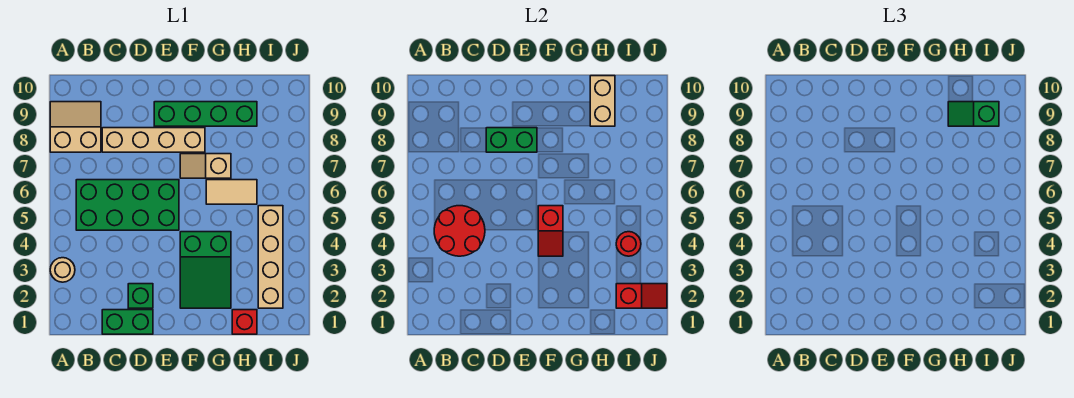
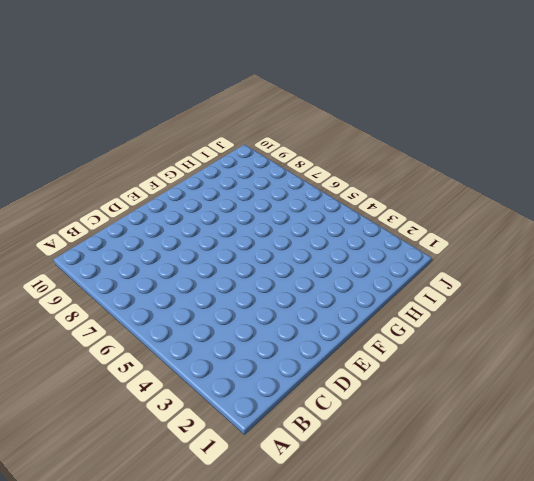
none -> tan round brick A3 level 1
none -> tan slope A8:B9 level 1 top 8
none -> green brick B5:E6 level 1

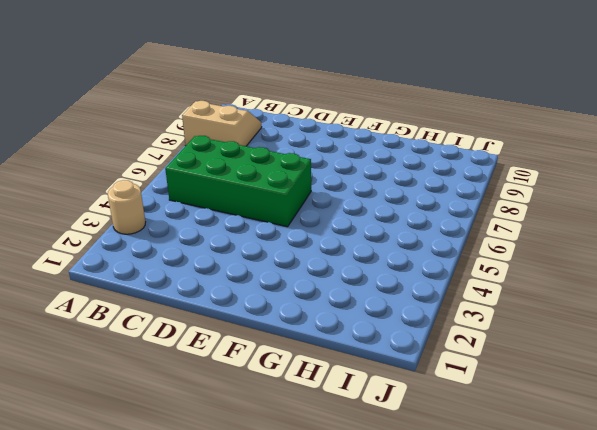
none -> green brick C1:D1 level 1
none -> tan brick C8:F8 level 1
none -> green brick D2 level 1

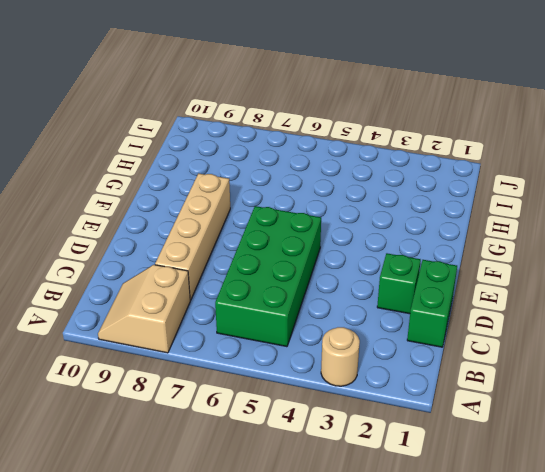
none -> green brick E9:H9 level 1
none -> green slope F2:G4 level 1 top 4
none -> tan slope F7:G7 level 1 top G

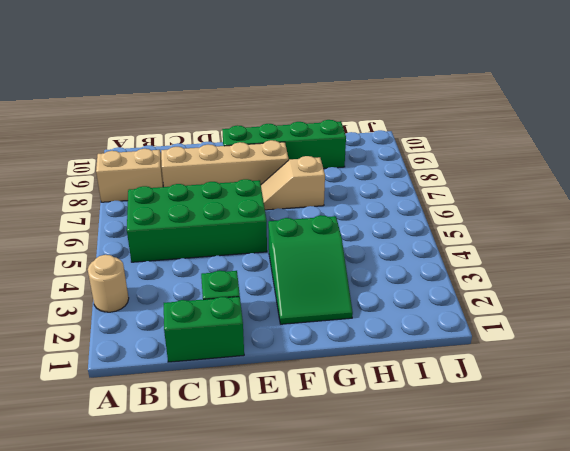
none -> tan tile G6:H6 level 1
none -> red brick H1 level 1
none -> tan brick I2:I5 level 1

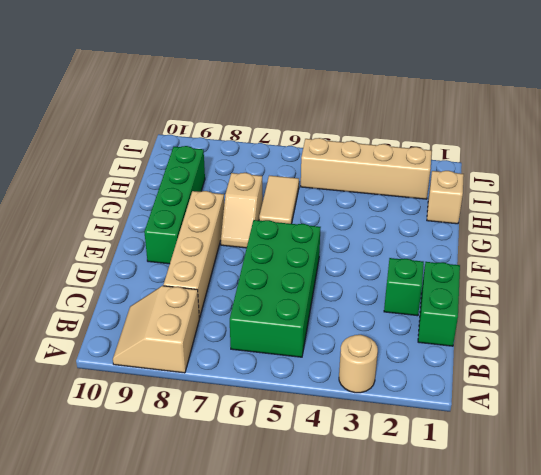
tan brick H1 level 1 -> red brick H1 level 1
none -> green slope F2:G4 level 1 top 4
none -> red round brick B4:C5 level 2
none -> green brick D8:E8 level 2

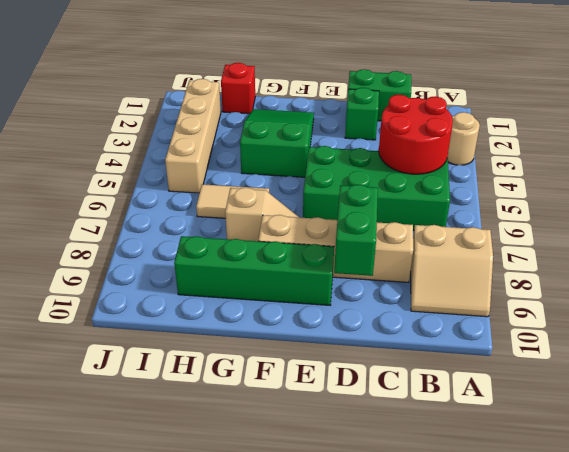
green brick D8:D9 level 2 -> green brick D8:E8 level 2
none -> red slope F4:F5 level 2 top 5
none -> tan brick H9:H10 level 2
none -> red slope I2:J2 level 2 top I

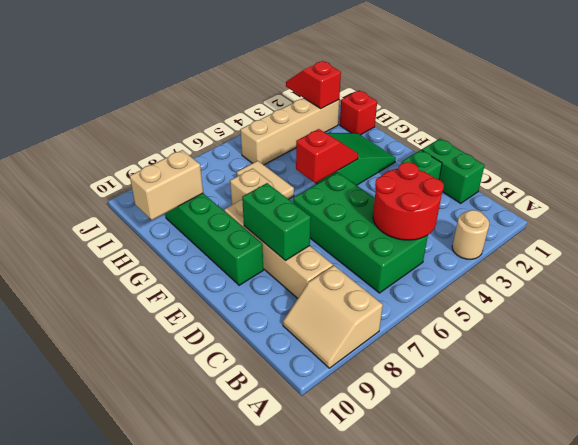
none -> red round brick I4 level 2
none -> green slope H9:I9 level 3 top I

